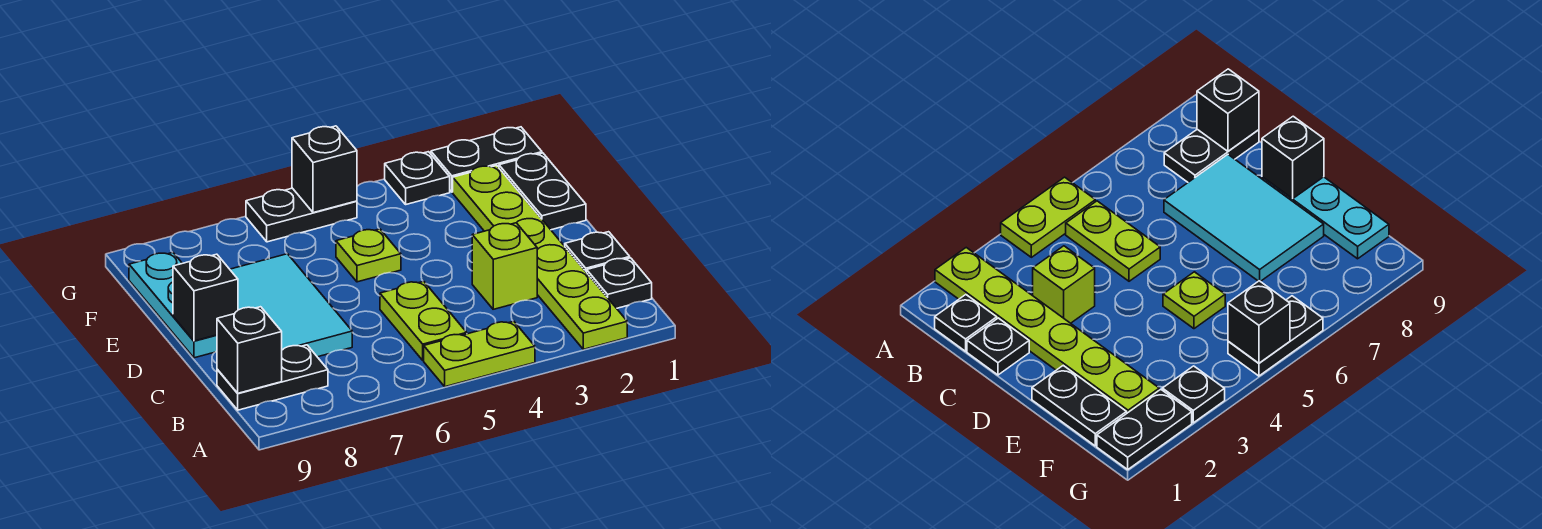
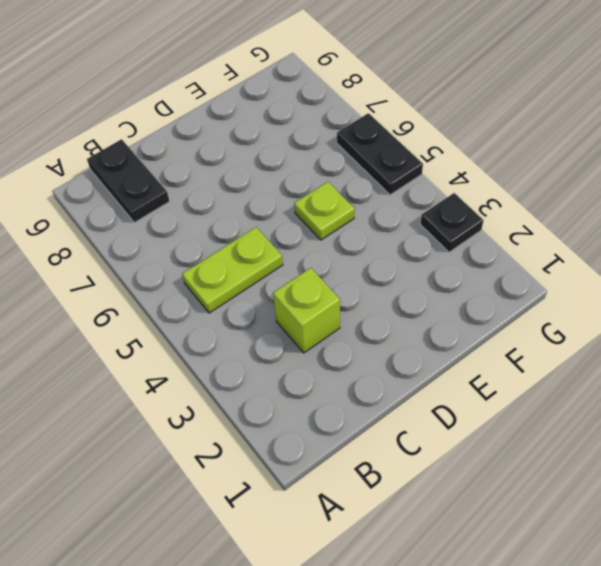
none -> lime plate A2:F2 level 1
none -> lime plate A4:A5 level 1
none -> black plate B1 level 1

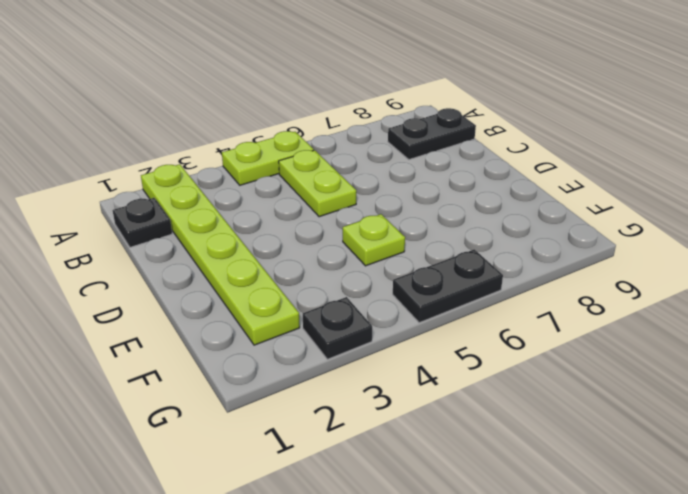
none -> black plate C1 level 1
none -> lime brick C3 level 1
none -> cyan tile C7:E8 level 1

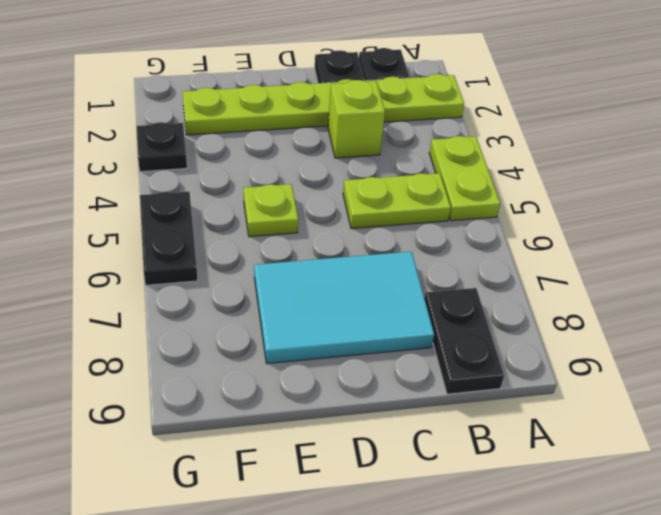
none -> cyan plate D9:F9 level 1
none -> black plate E1:F1 level 1
none -> black plate G1:G2 level 1

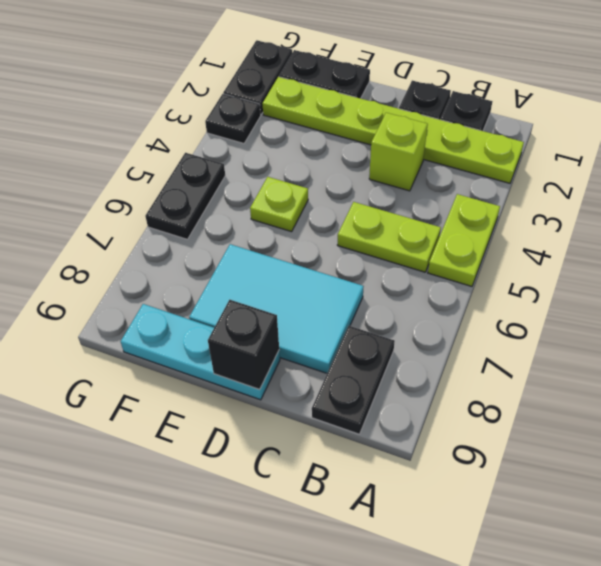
none -> black brick B9 level 2
none -> black brick G5 level 2

